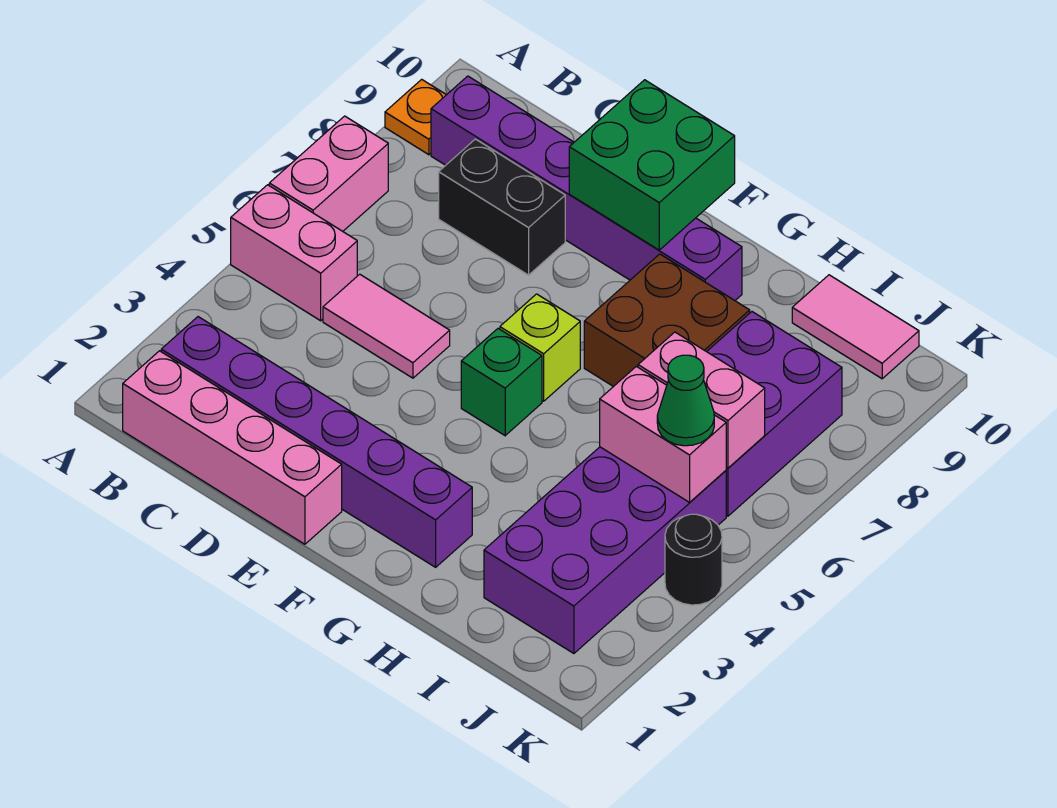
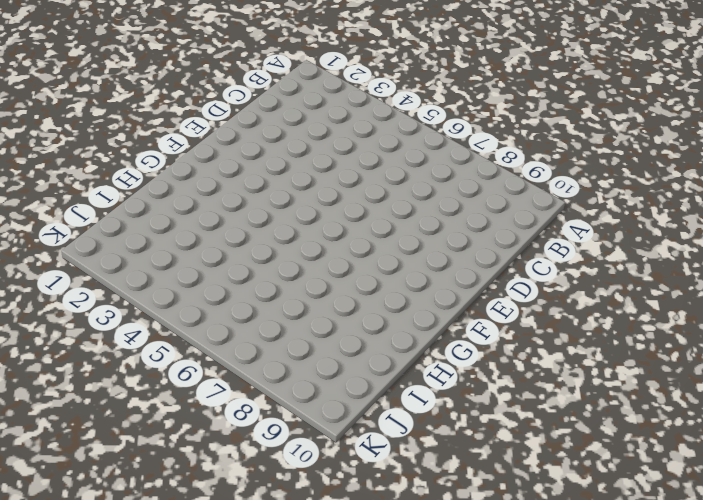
none -> pink brick A5:B5 level 1
none -> pink brick A6:A7 level 1
none -> orange plate A9 level 1

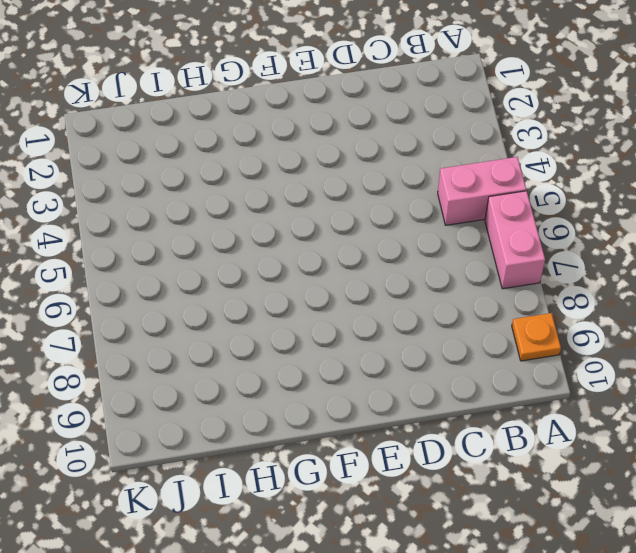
none -> pink brick B1:E1 level 1
none -> purple brick B2:G2 level 1
none -> purple brick B9:G9 level 1

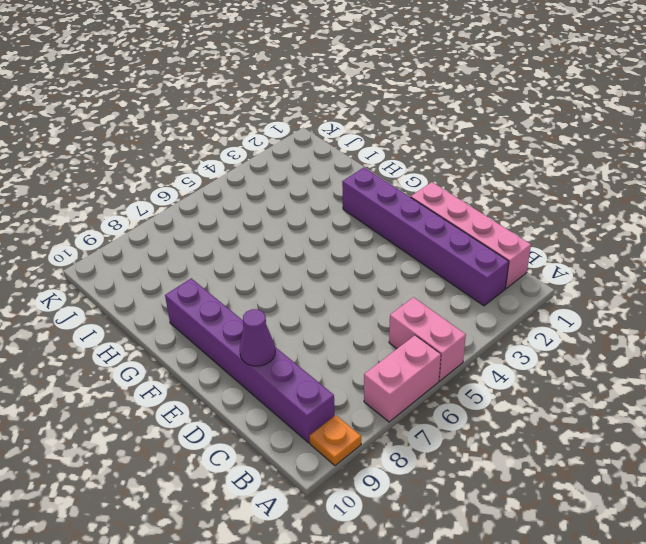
purple cone D9 level 2 -> none
none -> pink tile C5:D5 level 1
none -> black brick C8:D8 level 1
none -> green brick F5 level 1

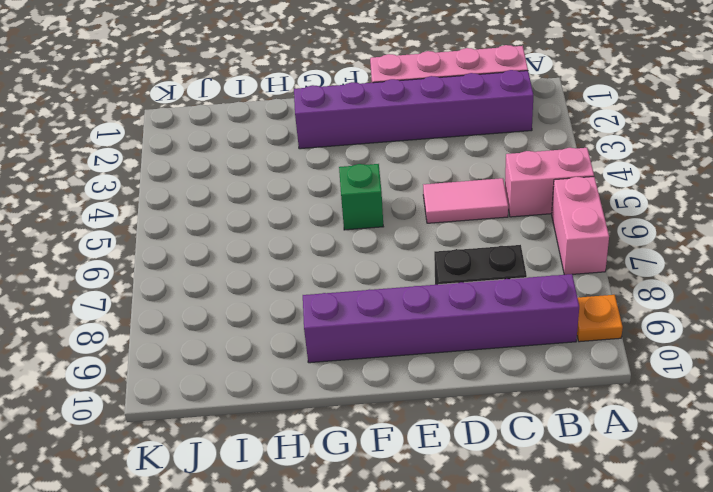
none -> lime brick F6 level 1
none -> brown brick G7:H8 level 1
none -> purple brick I2:J5 level 1

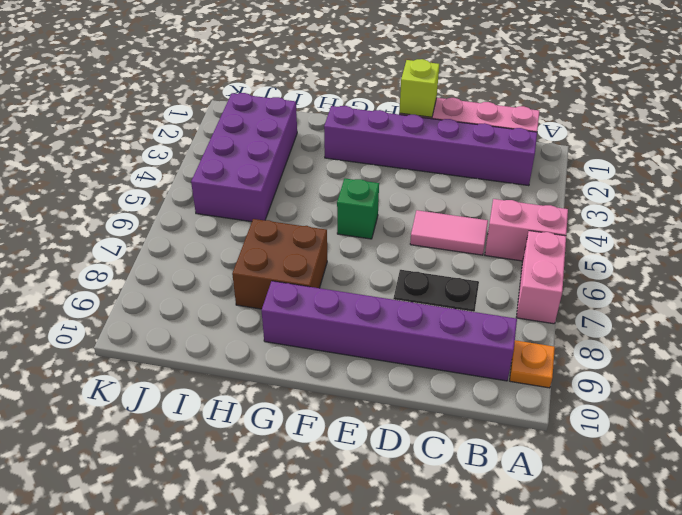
lime brick E1 level 2 -> lime brick F6 level 1
none -> purple brick I6:J8 level 1
none -> pink tile I10:J10 level 1
none -> black round brick K4 level 1

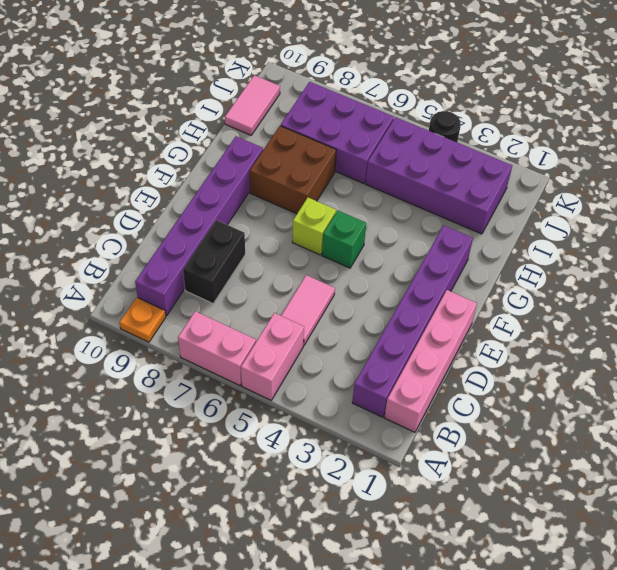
none -> green brick E9:F10 level 2
none -> pink brick I5:J5 level 2
none -> pink brick I6:J6 level 2

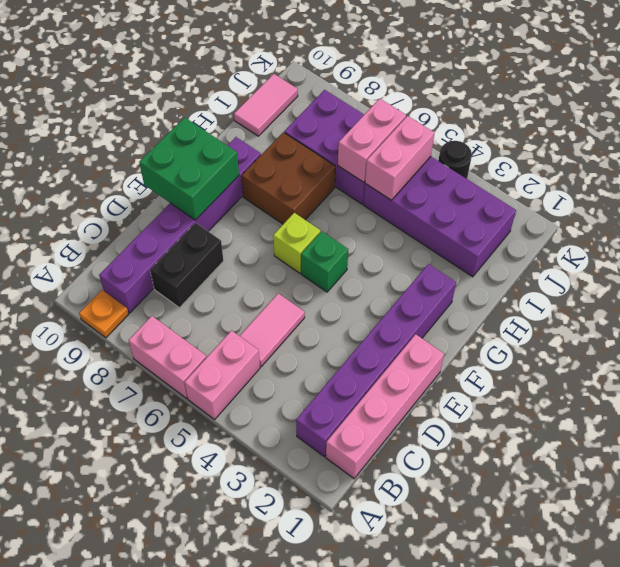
none -> green cone J5 level 3

